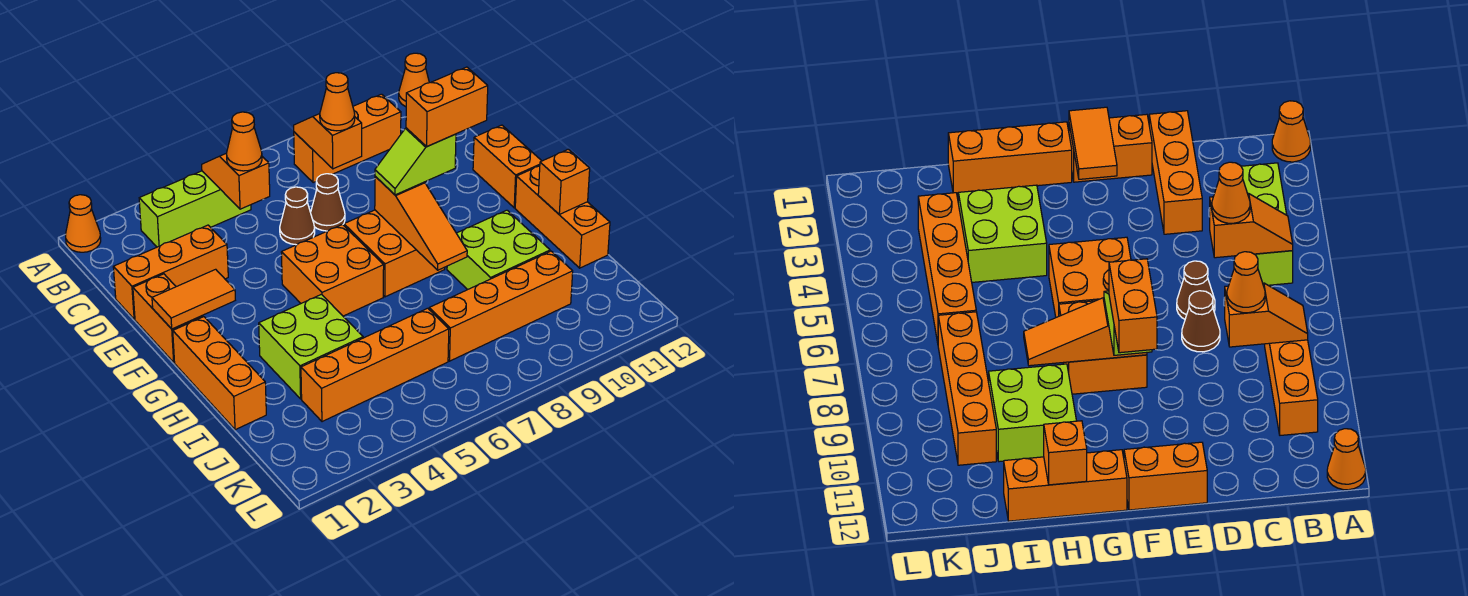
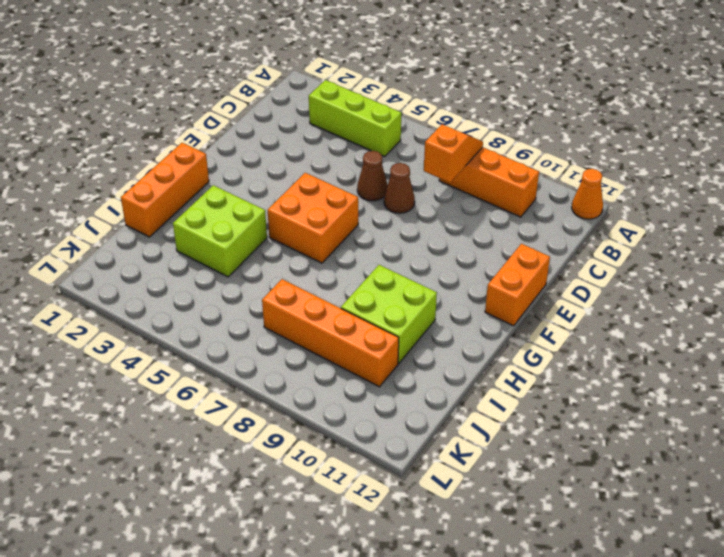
none -> orange cone A1 level 1
none -> orange brick D1:D3 level 1
none -> orange brick E1:F1 level 1

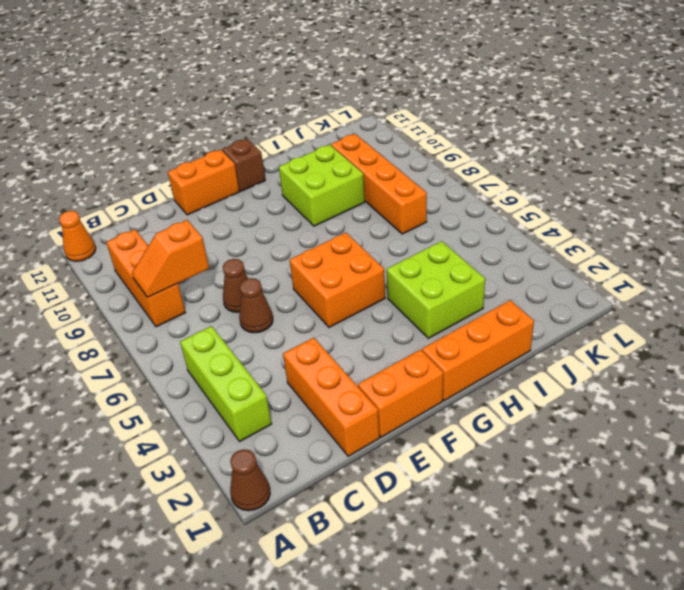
brown cone A1 level 1 -> orange cone A1 level 1
brown brick G12 level 1 -> orange brick G12:I12 level 1
none -> orange brick F7:G8 level 1
none -> orange brick J3:J6 level 1
none -> orange slope B5:C5 level 2 top C

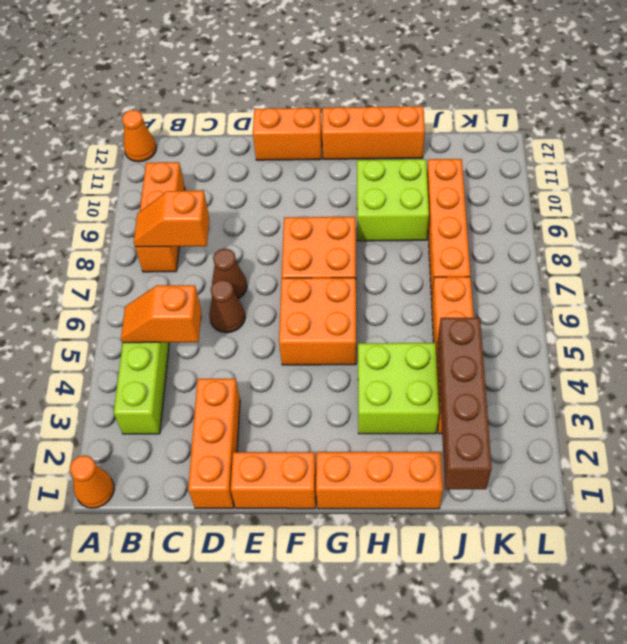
brown brick J1:J4 level 2 -> none
none -> orange tile F1:F2 level 2
none -> orange slope F8:H8 level 2 top F
none -> orange brick H12 level 2

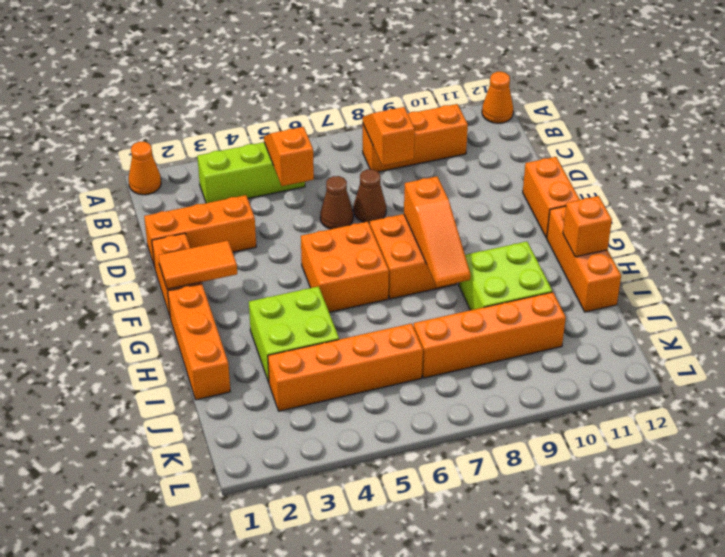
none -> orange cone C5 level 3
none -> orange cone C8 level 3
none -> lime slope F8:F9 level 3 top 9

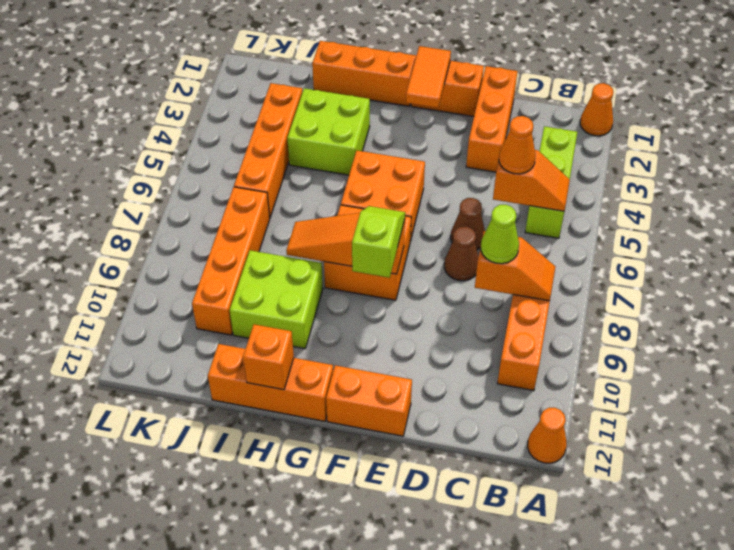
lime cone C8 level 3 -> orange cone C8 level 3
none -> orange brick F9:F10 level 4

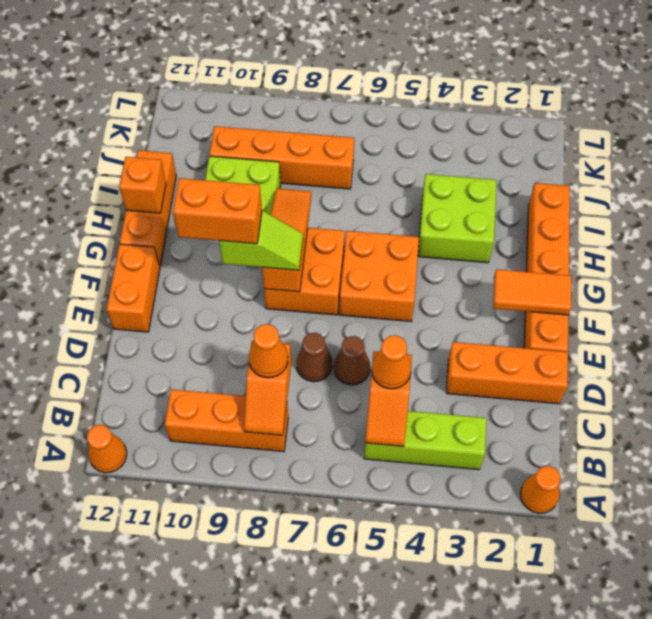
none -> orange brick J3:J6 level 1

